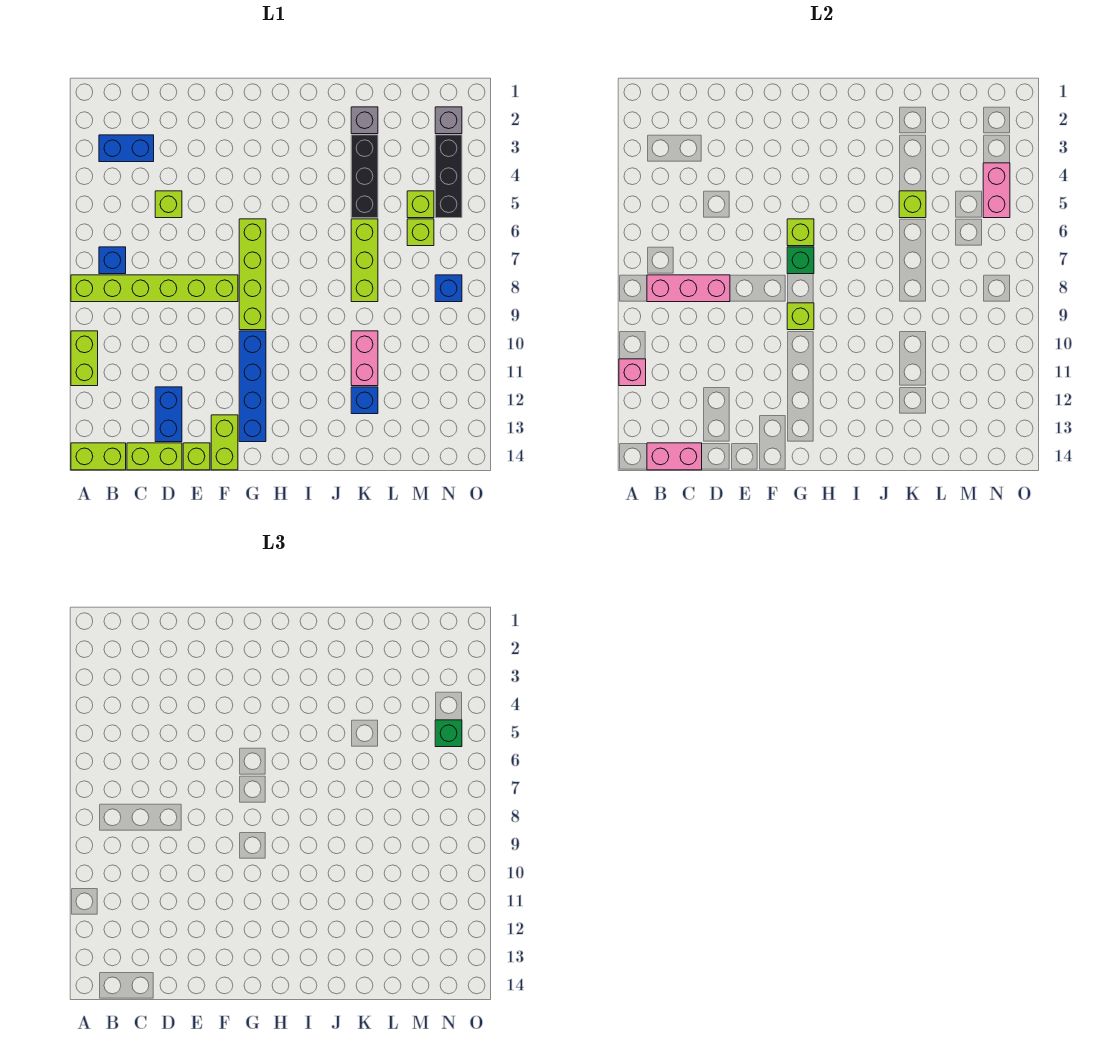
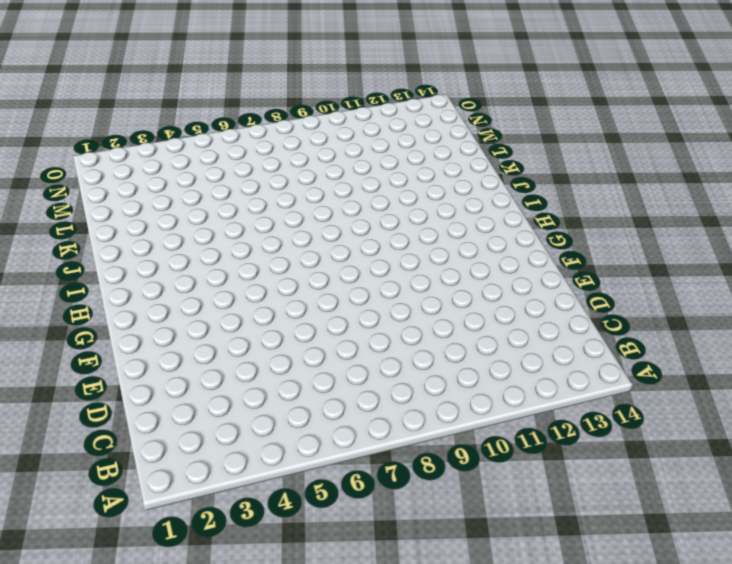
none -> lime brick A8:F8 level 1
none -> lime brick A10:A11 level 1
none -> lime brick A14:B14 level 1
none -> blue brick B3:C3 level 1

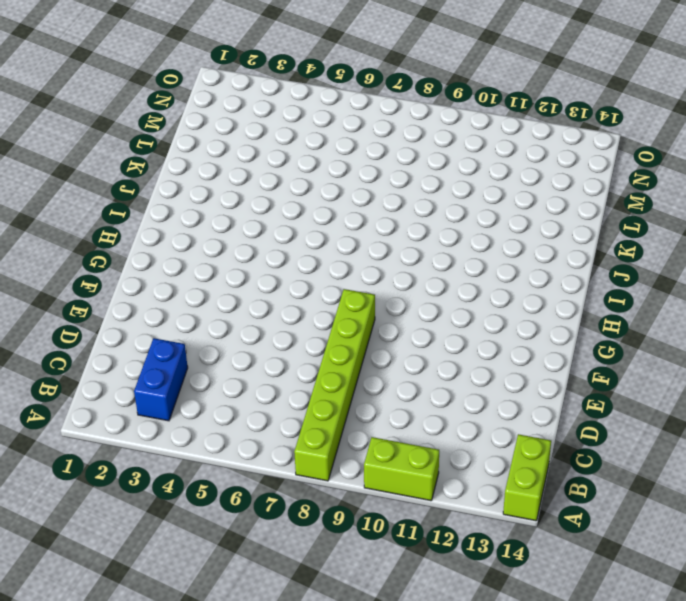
none -> blue brick B7 level 1
none -> lime brick C14:D14 level 1
none -> lime brick D5 level 1
none -> blue brick D12:D13 level 1

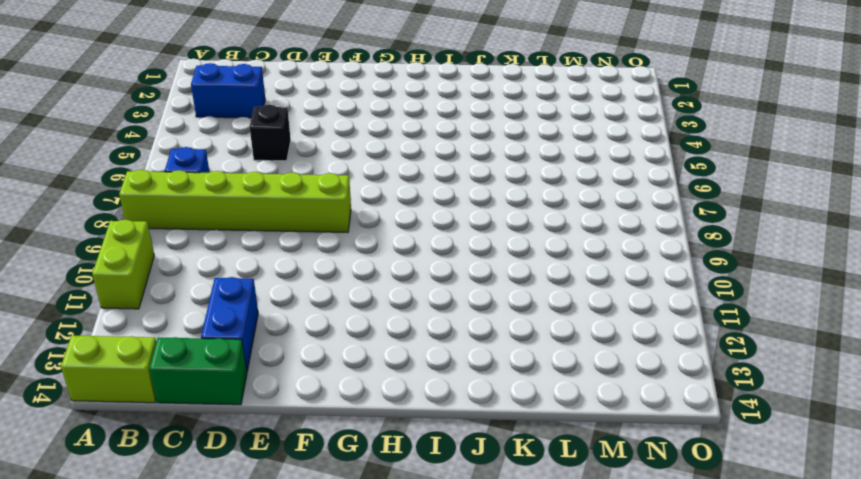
green brick C14:D14 level 1 -> lime brick C14:D14 level 1
black brick D5 level 1 -> lime brick D5 level 1
none -> lime brick E14 level 1
none -> lime brick F13:F14 level 1
none -> lime brick G6:G9 level 1
none -> blue brick G10:G13 level 1

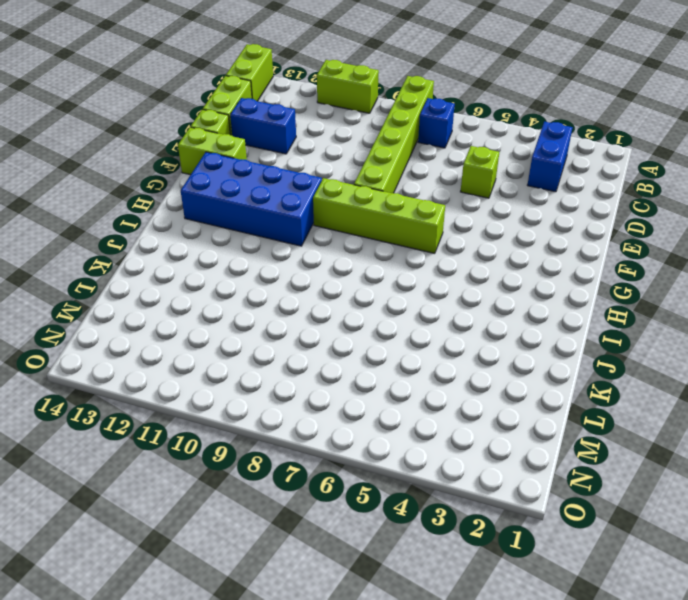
blue brick G10:H13 level 1 -> blue brick G10:G13 level 1
none -> grey brick K2 level 1
none -> black brick K3:K5 level 1
none -> lime brick K6:K8 level 1
none -> pink brick K10:K11 level 1

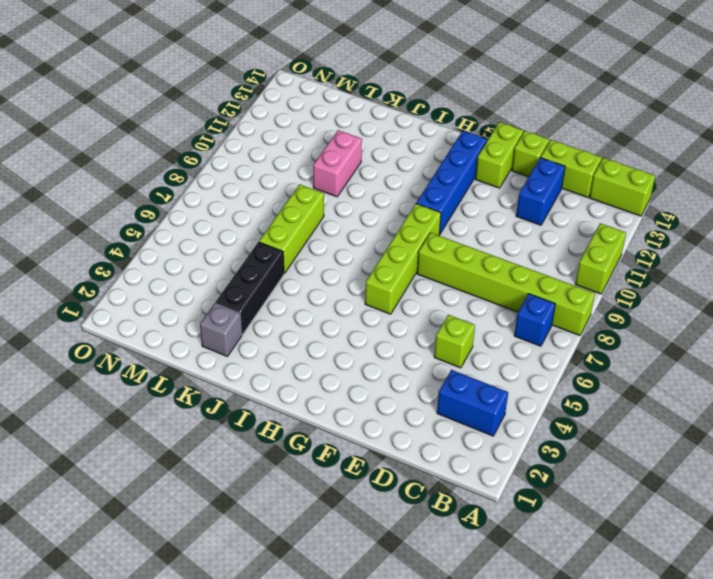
none -> blue brick K12 level 1
none -> lime brick M5 level 1
none -> lime brick M6 level 1
none -> grey brick N2 level 1

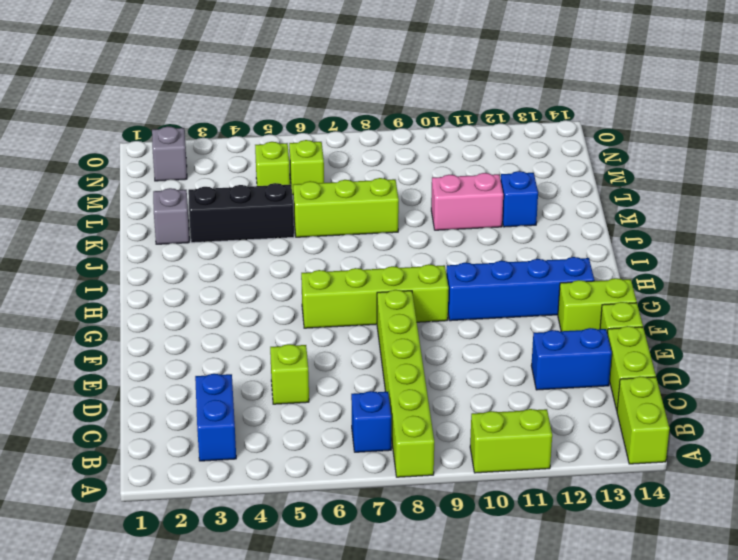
none -> black brick N3:N5 level 1
none -> blue brick N8 level 1
none -> pink brick A11 level 2
none -> pink brick B8:D8 level 2

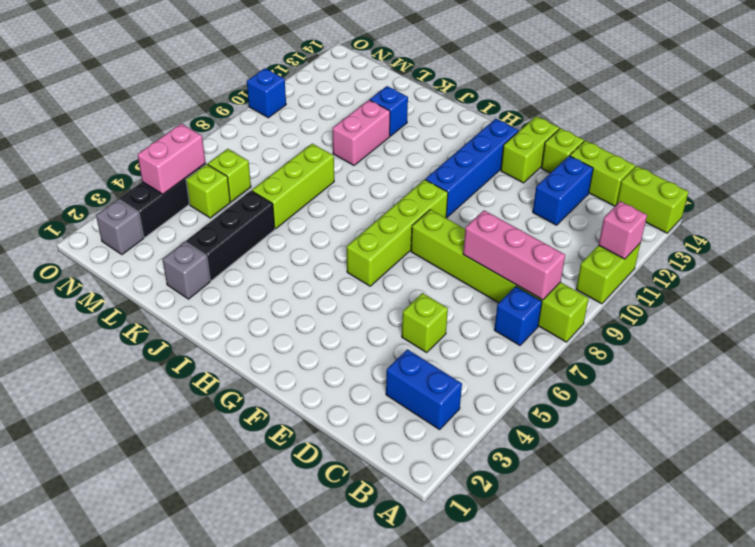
blue brick O10 level 1 -> blue brick N8 level 1
none -> pink brick B14:C14 level 2
none -> lime brick G6 level 2
none -> green brick G7 level 2
none -> lime brick G9 level 2

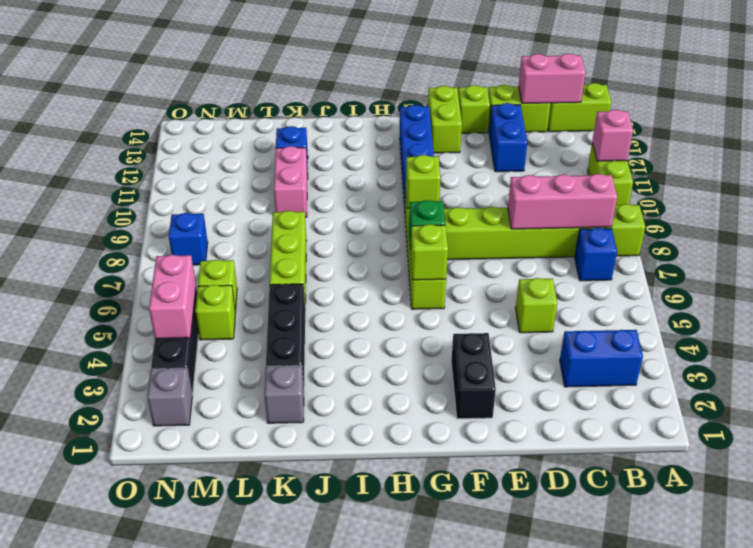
black brick F2:F3 level 1 -> none
none -> lime brick K5 level 2
none -> green brick N5 level 3

